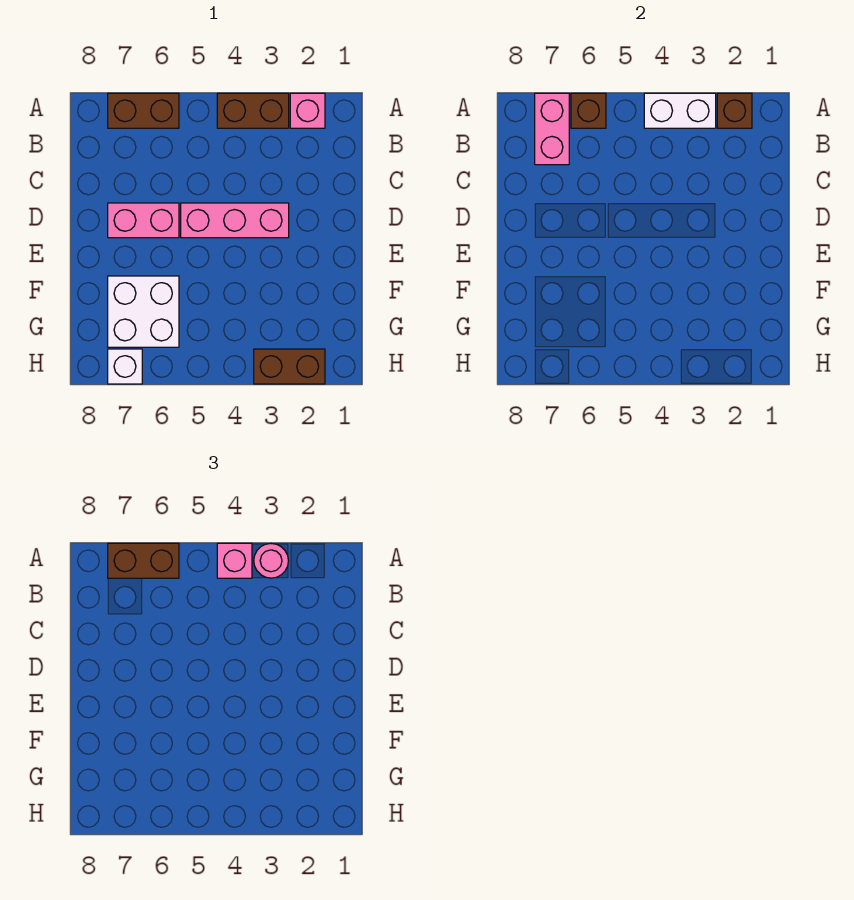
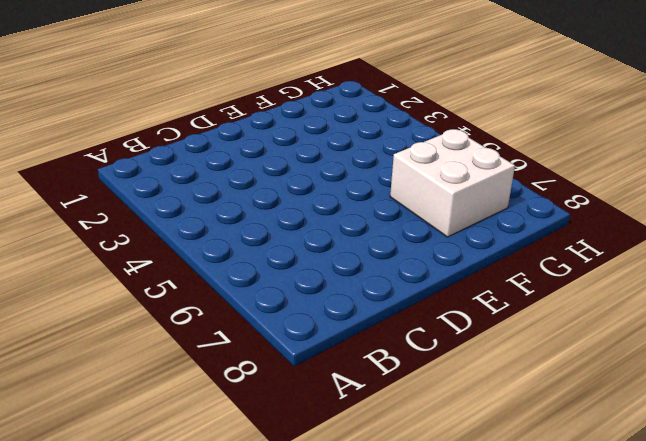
none -> pink brick A2 level 1
none -> brown brick A3:A4 level 1
none -> brown brick A6:A7 level 1

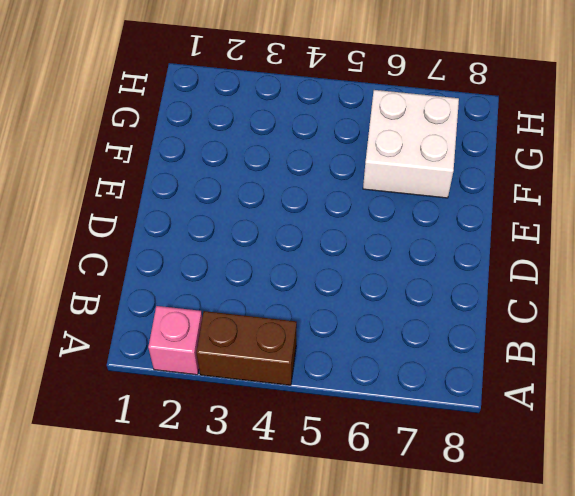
none -> brown brick A6:A7 level 1
none -> pink brick D3:D5 level 1
none -> pink brick D6:D7 level 1

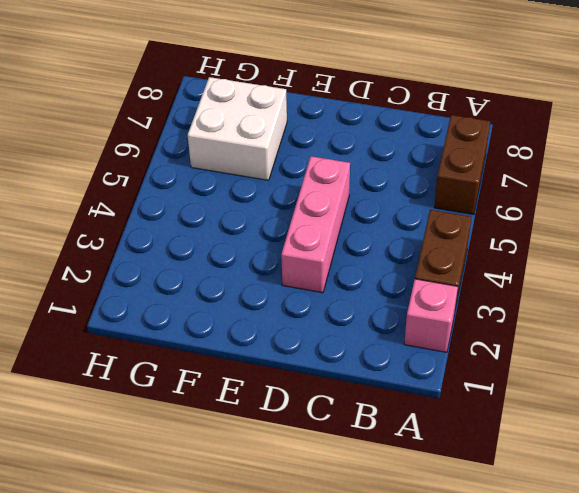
none -> pink brick D6:D7 level 1
none -> brown brick H2:H3 level 1
none -> white brick H7 level 1

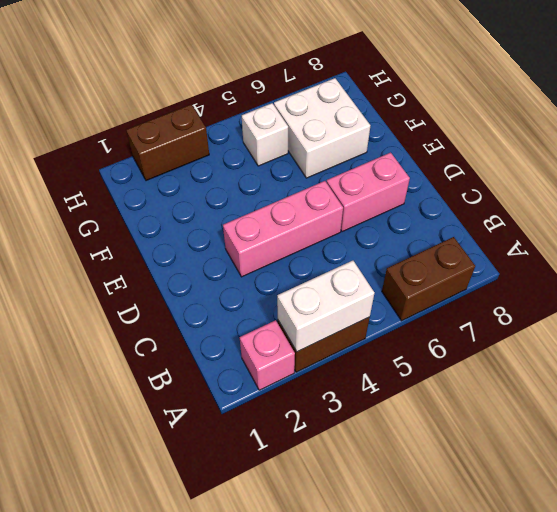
white brick G5 level 1 -> white brick H7 level 1
none -> brown brick A2 level 2
none -> brown brick A6 level 2
none -> pink brick A7:B7 level 2

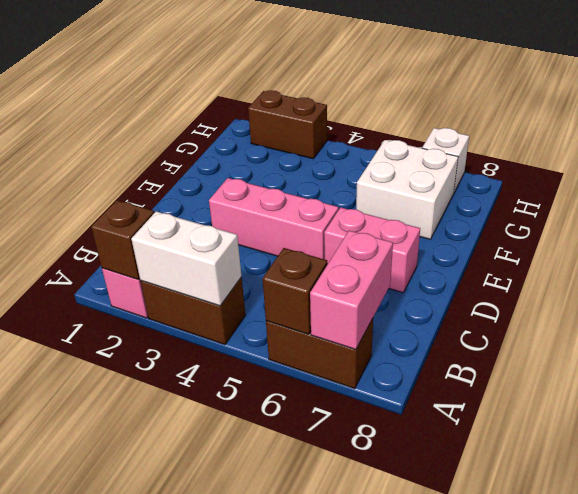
none -> pink round brick A3 level 3
none -> pink brick A4 level 3
none -> brown brick A6:A7 level 3

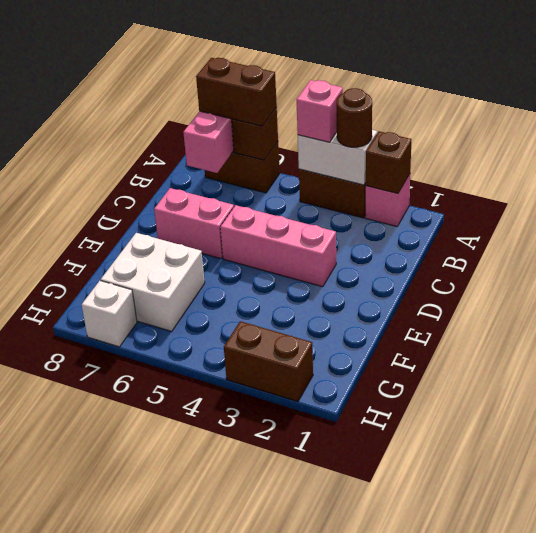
brown round brick A3 level 3 -> pink round brick A3 level 3

